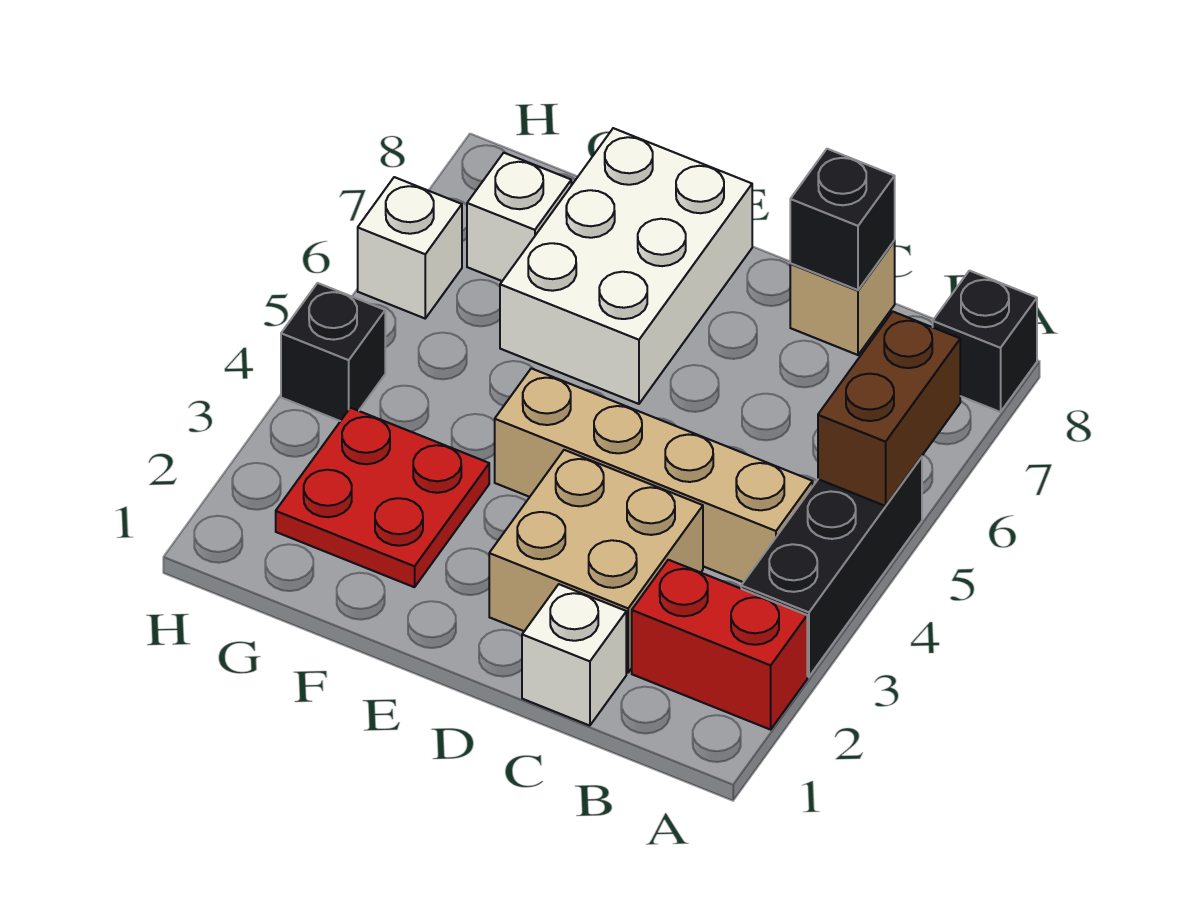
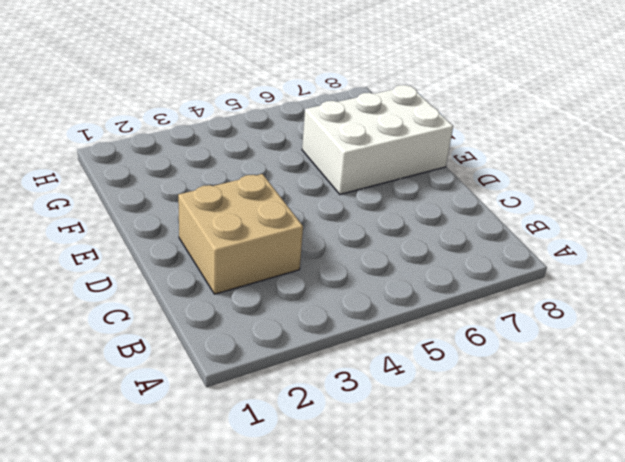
none -> red brick A2:B2 level 1
none -> black brick A3:A5 level 1
none -> black brick A8 level 1

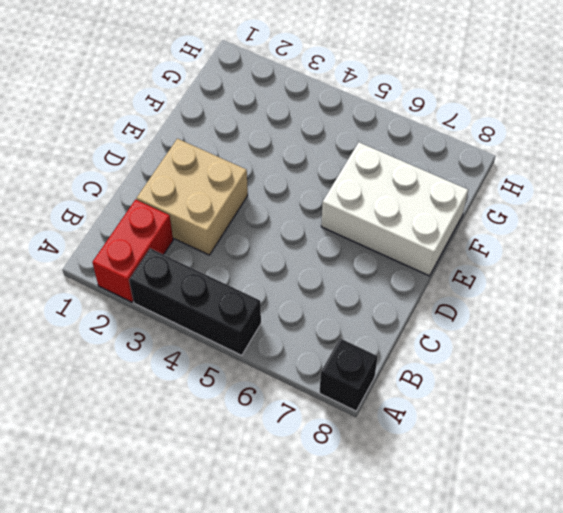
none -> tan brick B4:E4 level 1
none -> white brick C1 level 1
none -> tan brick C8 level 1

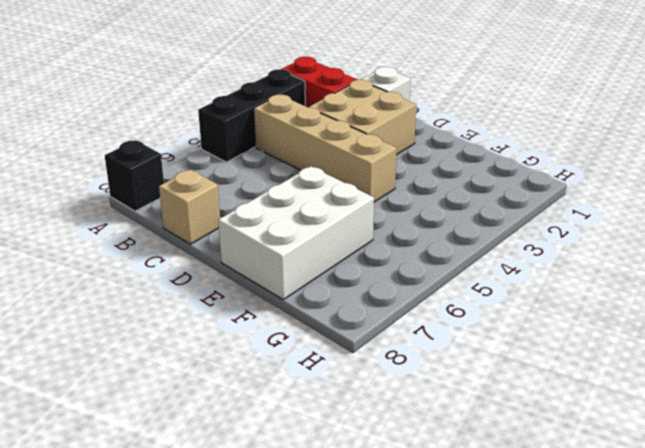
none -> red plate F2:G3 level 1
none -> white brick G7 level 1
none -> black brick H4 level 1

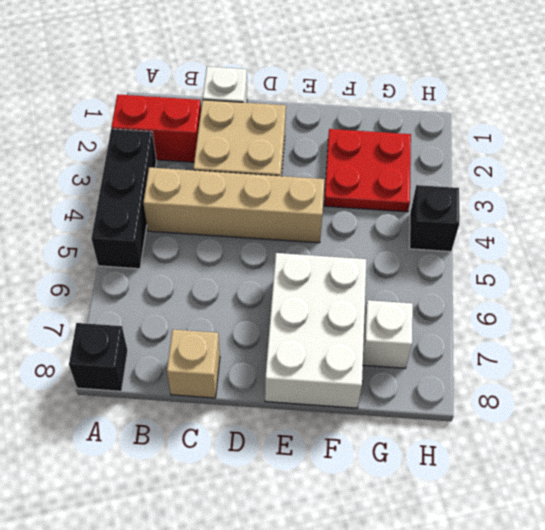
none -> white brick H6 level 1
none -> brown brick A5:A6 level 2
none -> black brick C8 level 2

